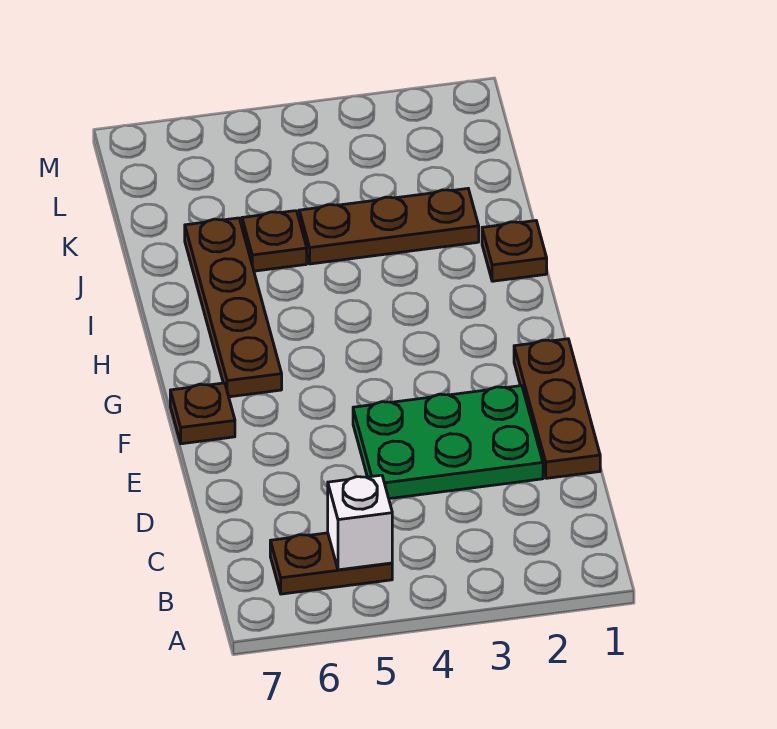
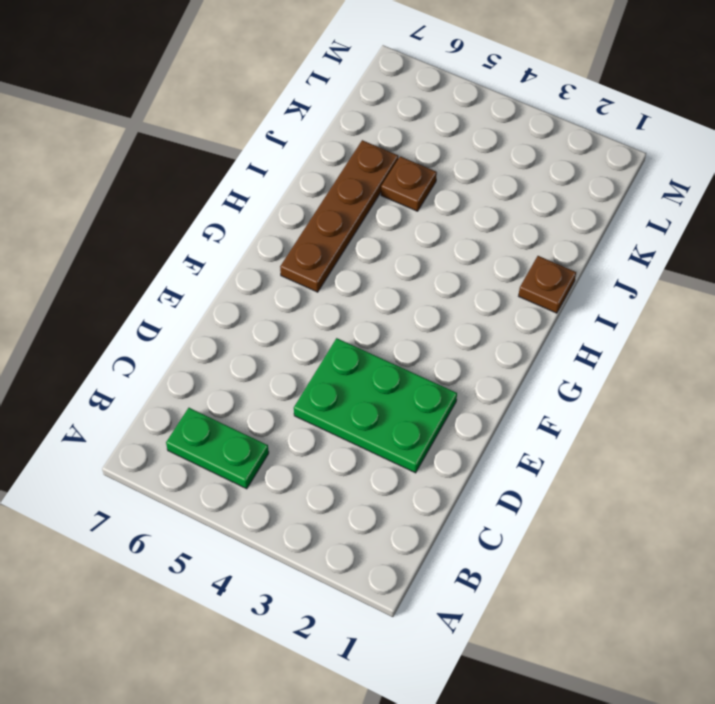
green plate B5:B6 level 1 -> brown plate B5:B6 level 1
none -> brown plate D1:F1 level 1
none -> brown plate F7 level 1

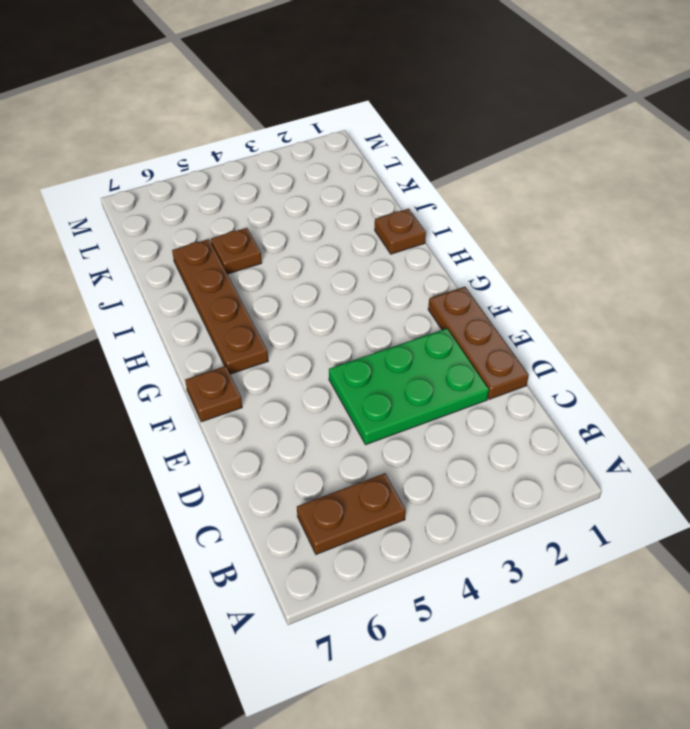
none -> brown plate J2:J4 level 1
none -> white brick B5 level 2

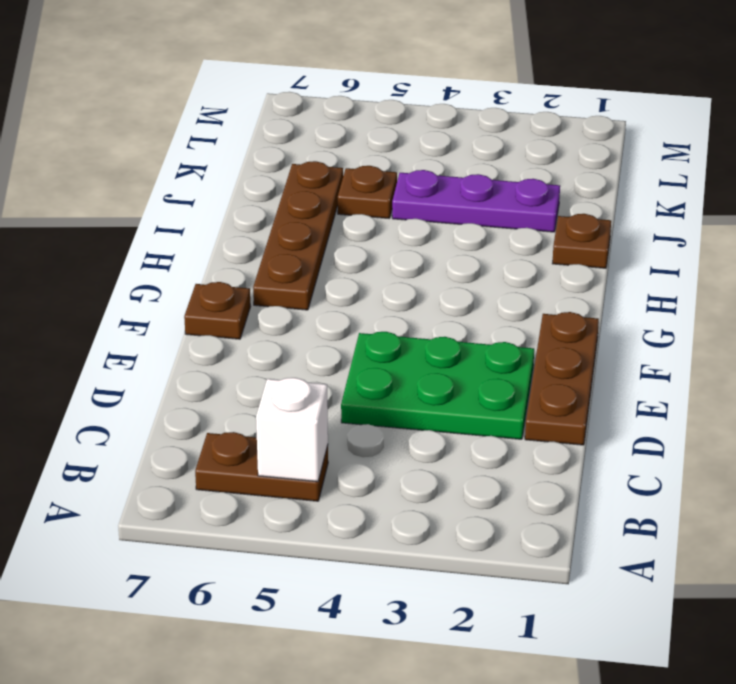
purple plate J2:J4 level 1 -> brown plate J2:J4 level 1

